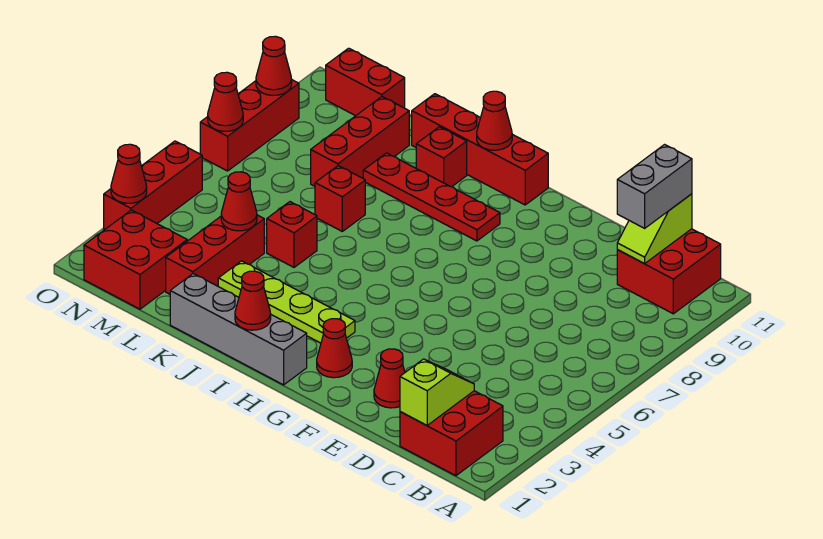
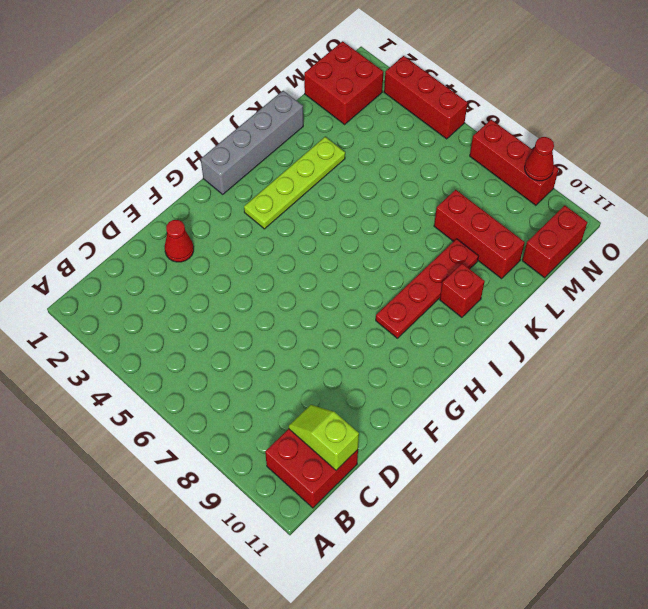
none -> red brick B1:C2 level 1
none -> red cone G2 level 1
none -> red brick H11:K11 level 1

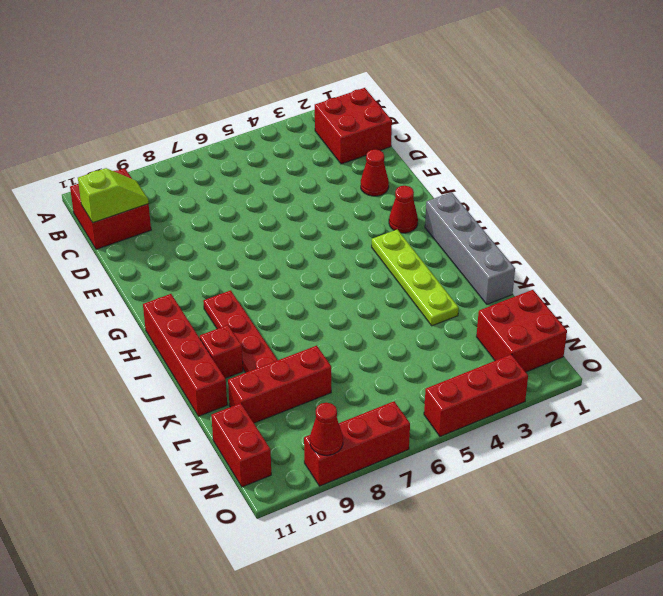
none -> red brick K5 level 1
none -> red brick K7 level 1
none -> red brick L2:L4 level 1

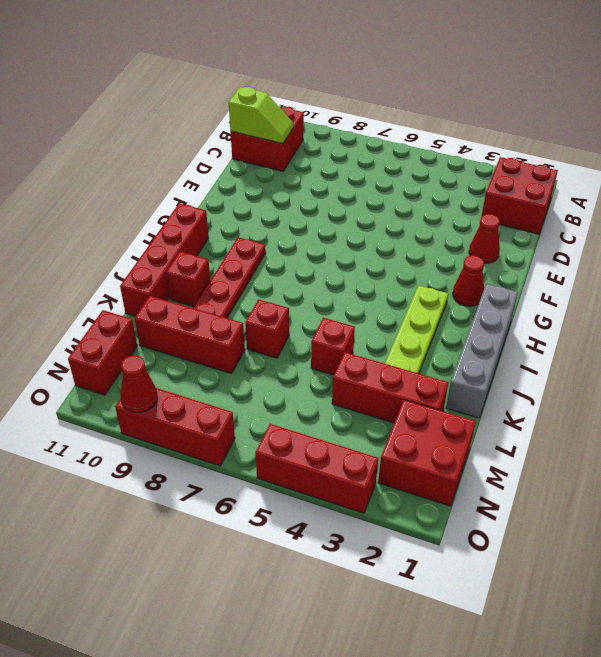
none -> lime slope C1:C2 level 2 top 1
none -> red cone I1 level 2
none -> red cone I11 level 2

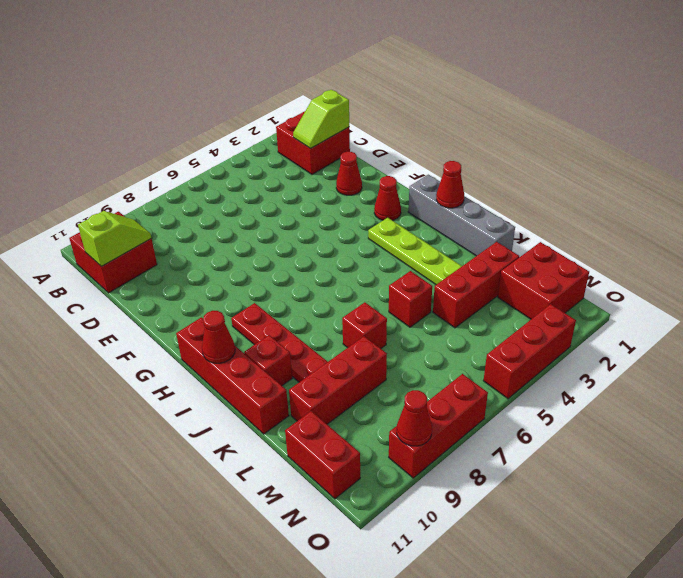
none -> red cone L4 level 2
none -> red cone O3 level 2
none -> red cone O7 level 2

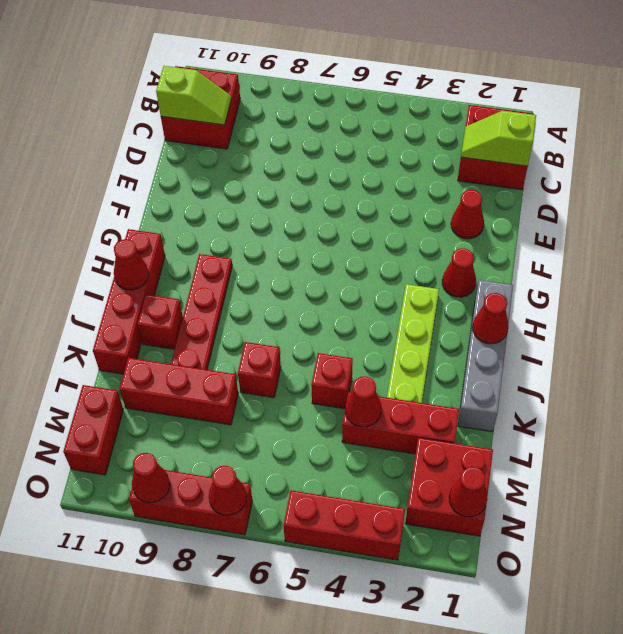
red cone N1 level 2 -> red cone O3 level 2
none -> grey brick C10:C11 level 3

